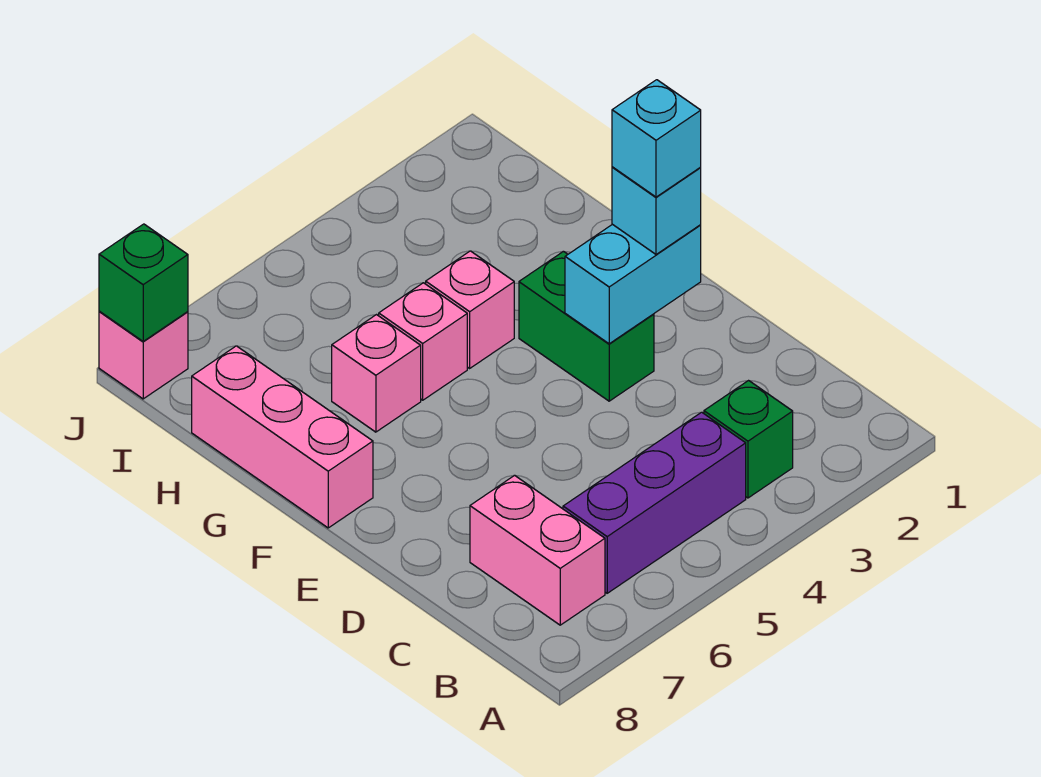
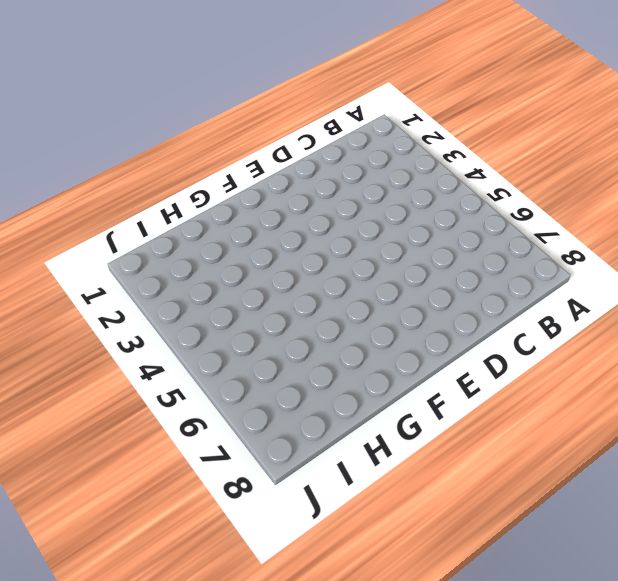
none -> green brick B3 level 1
none -> purple brick B4:B6 level 1
none -> pink brick B7:C7 level 1

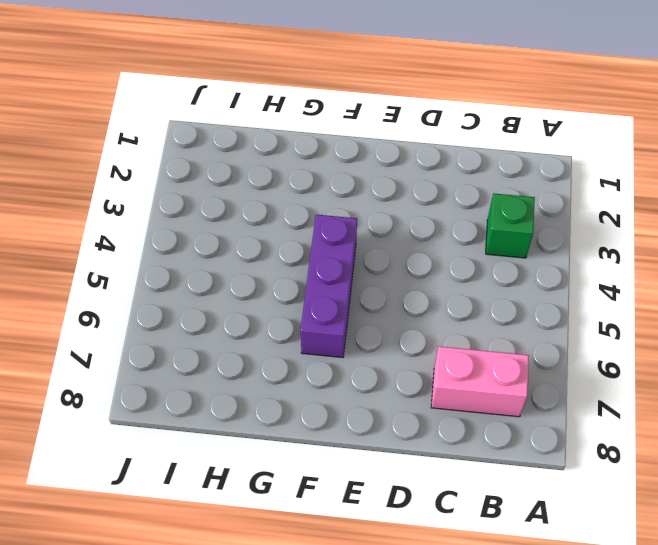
purple brick F4:F6 level 1 -> purple brick B4:B6 level 1
none -> green brick E3:F3 level 1
none -> pink brick F8:H8 level 1
none -> pink brick G4 level 1

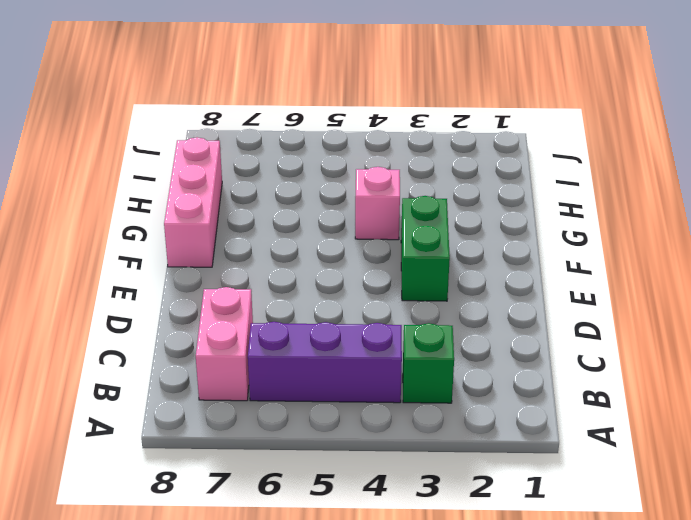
none -> pink brick G5 level 1
none -> pink brick G6 level 1
none -> pink brick J8 level 1

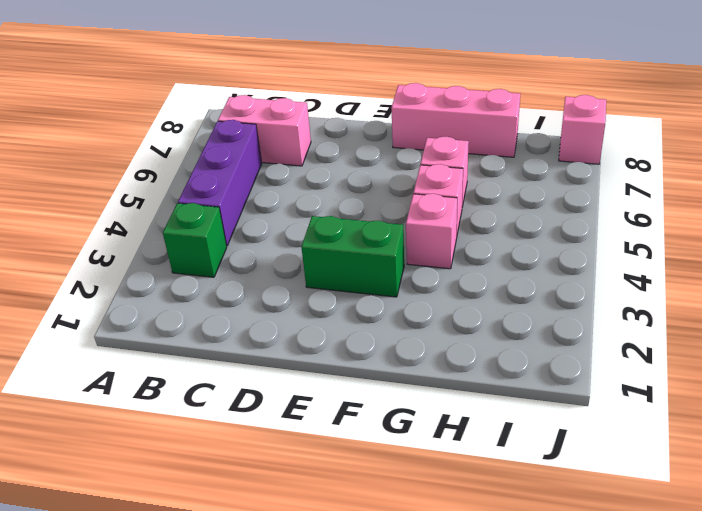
none -> cyan brick E2:E3 level 2
none -> green brick J8 level 2
none -> cyan brick E2 level 3

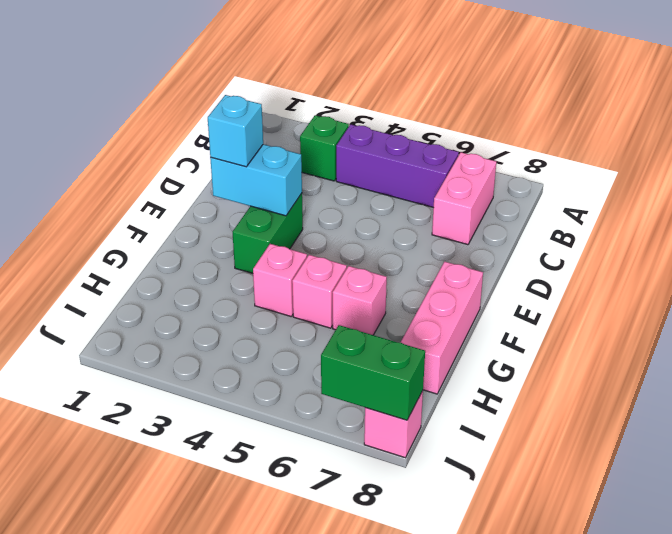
green brick J7:J8 level 2 -> green brick J8 level 2
none -> cyan brick E2 level 4

